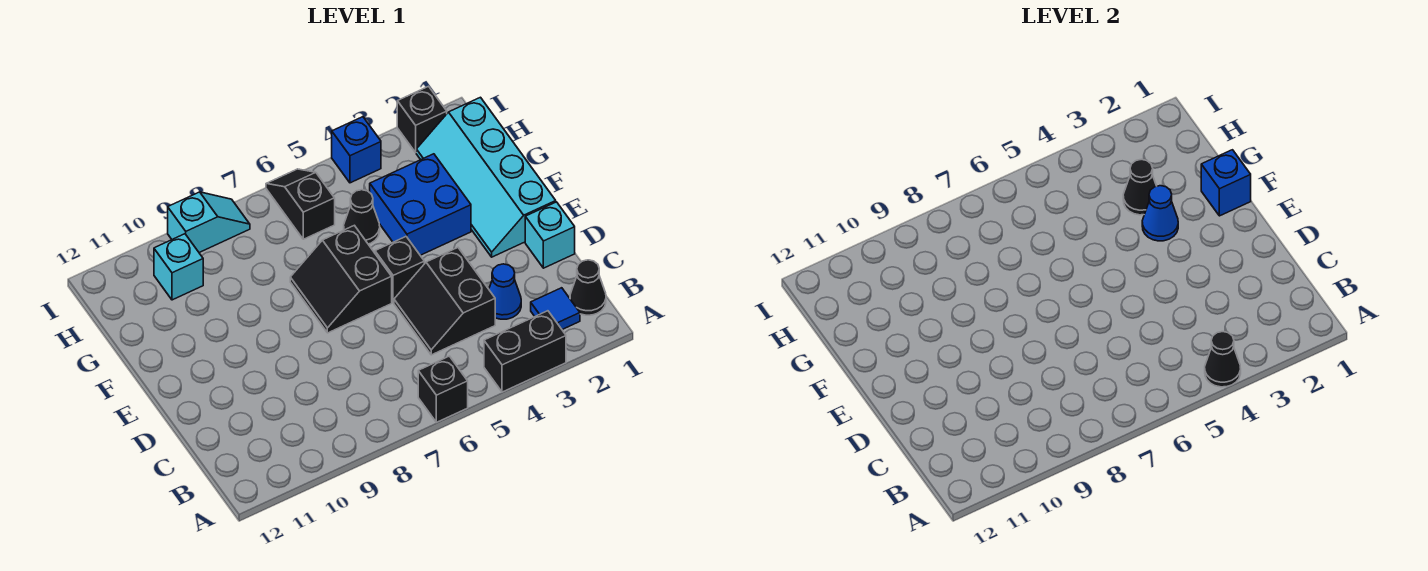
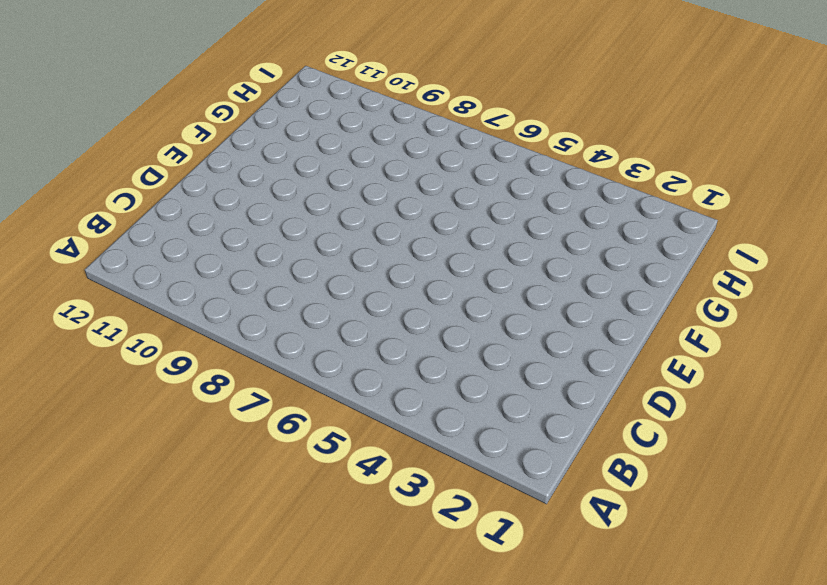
none -> black brick A3:A4 level 1
none -> black brick A6 level 1
none -> black cone B1 level 1

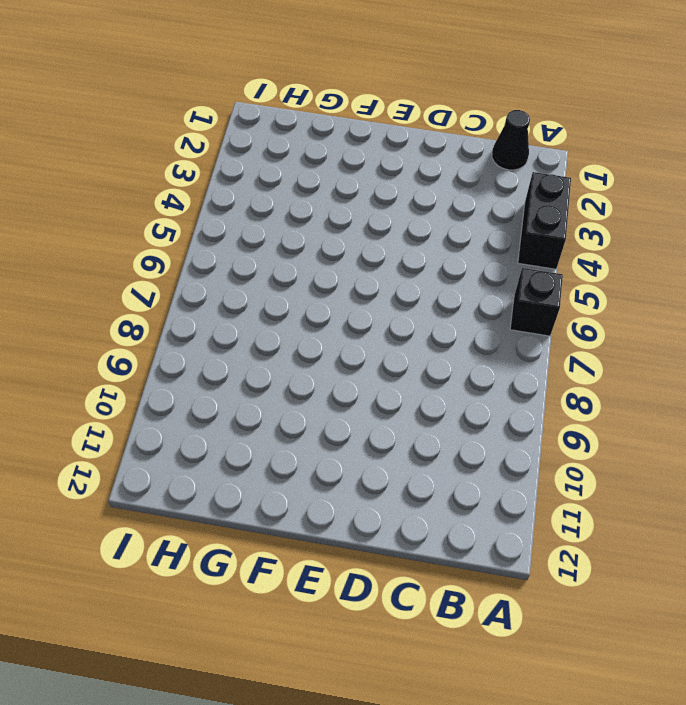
none -> blue tile B2 level 1
none -> blue cone C3 level 1
none -> black slope C4:D5 level 1 top 4

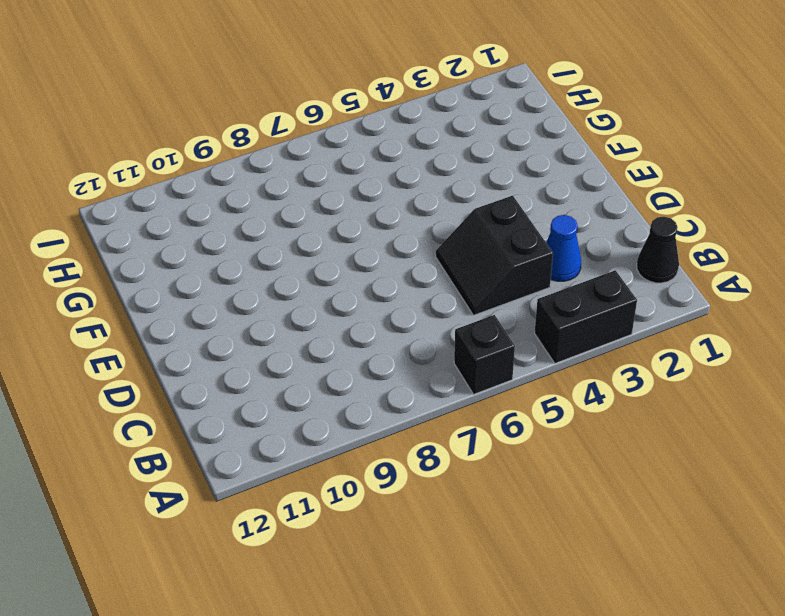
none -> blue tile B2 level 1
none -> cyan brick D1 level 1
none -> cyan slope E1:H2 level 1 top 1

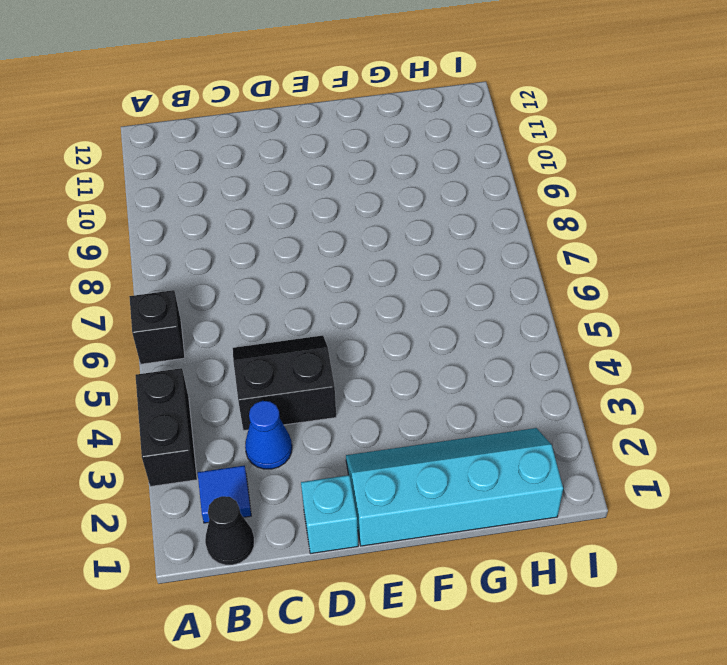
none -> black brick E5 level 1
none -> black slope E6:F7 level 1 top 6
none -> blue brick F3:G4 level 1

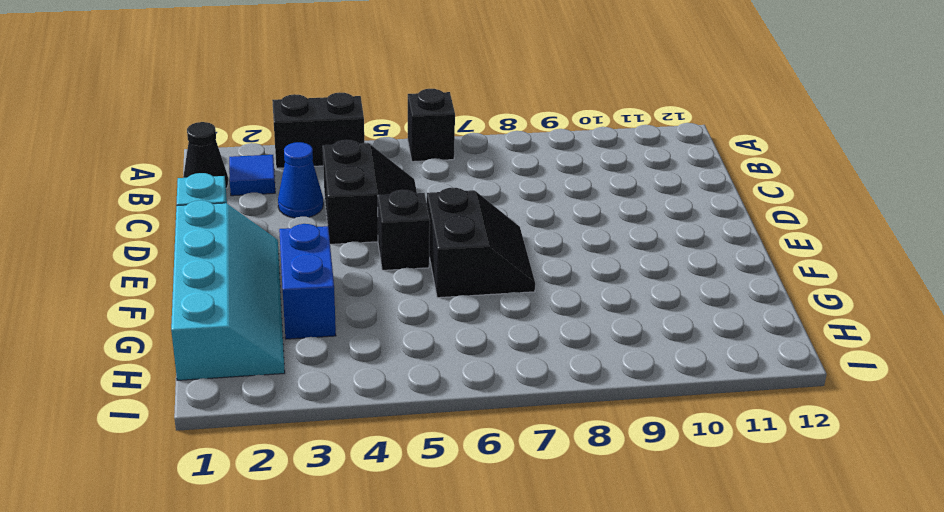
blue brick F3:G3 level 1 -> blue brick F3:G4 level 1
none -> black cone G5 level 1
none -> black slope H6:I6 level 1 top H
none -> cyan brick H10 level 1

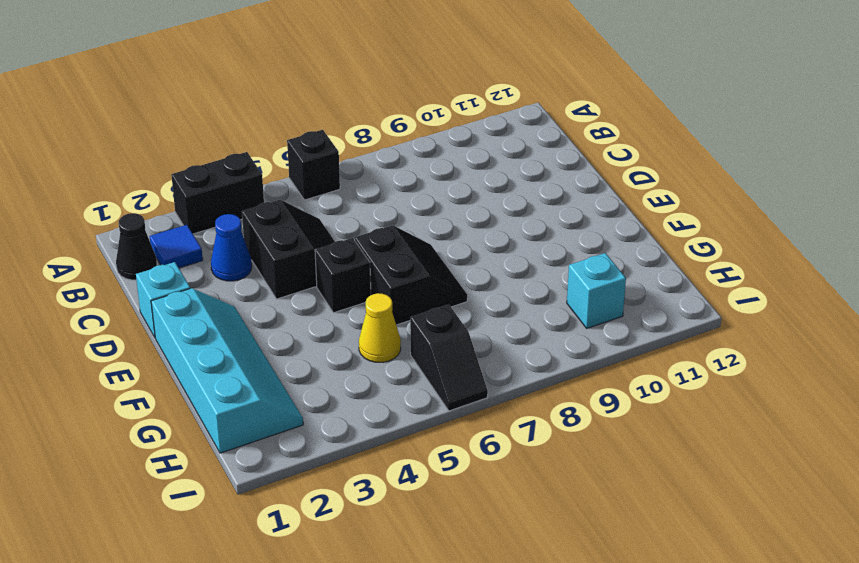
yellow cone G5 level 1 -> black cone G5 level 1
none -> blue brick F3:G4 level 1
none -> black brick I2 level 1
none -> blue brick I4 level 1

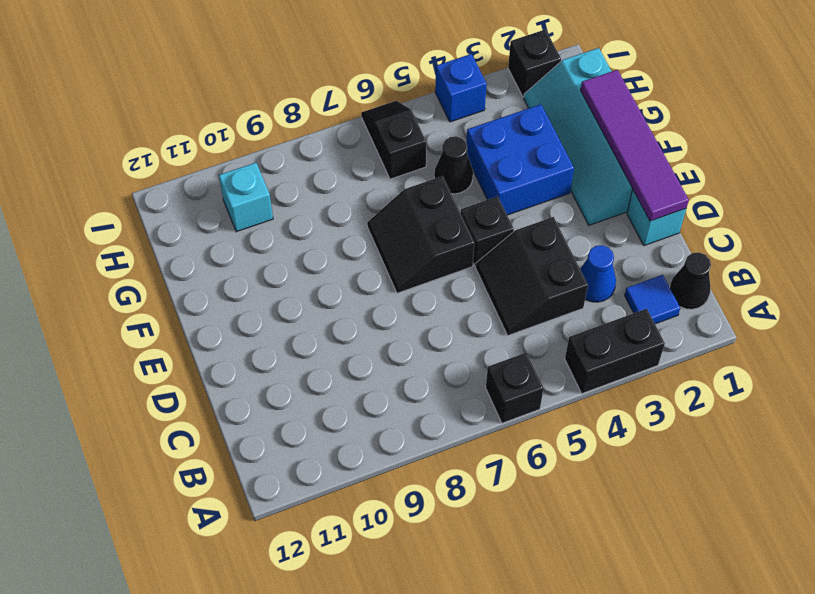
purple tile D1:G1 level 2 -> blue brick F1 level 2
none -> cyan slope I8:I9 level 1 top 9
none -> black cone A4 level 2
none -> blue cone F3 level 2

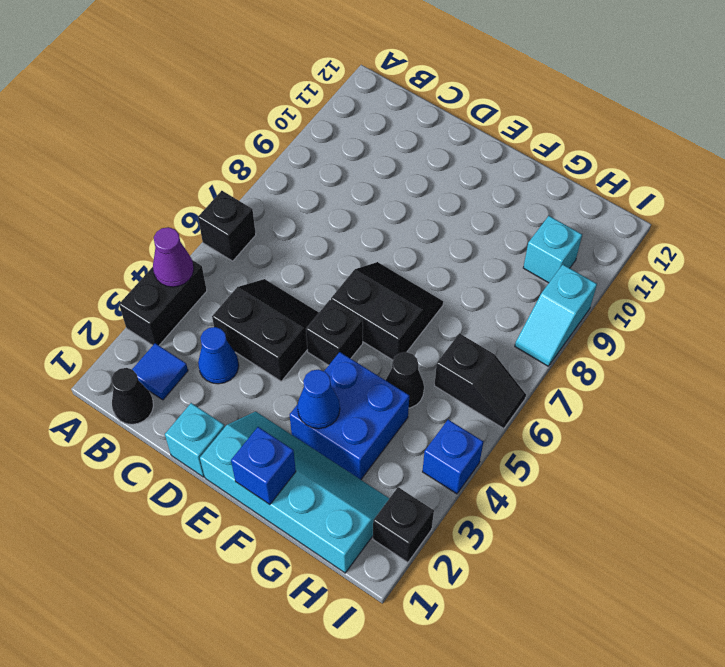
purple cone A4 level 2 -> black cone A4 level 2
none -> black cone G3 level 2

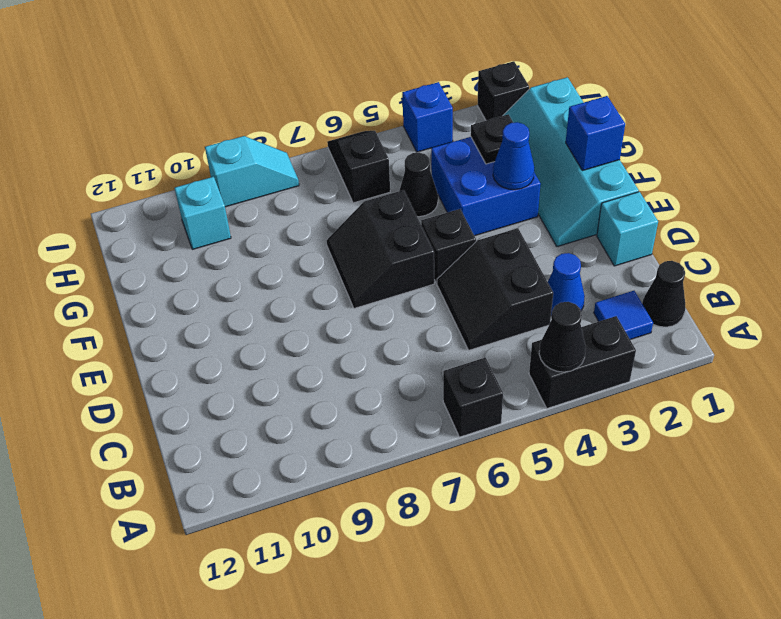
black plate G3 level 2 -> black cone G3 level 2

